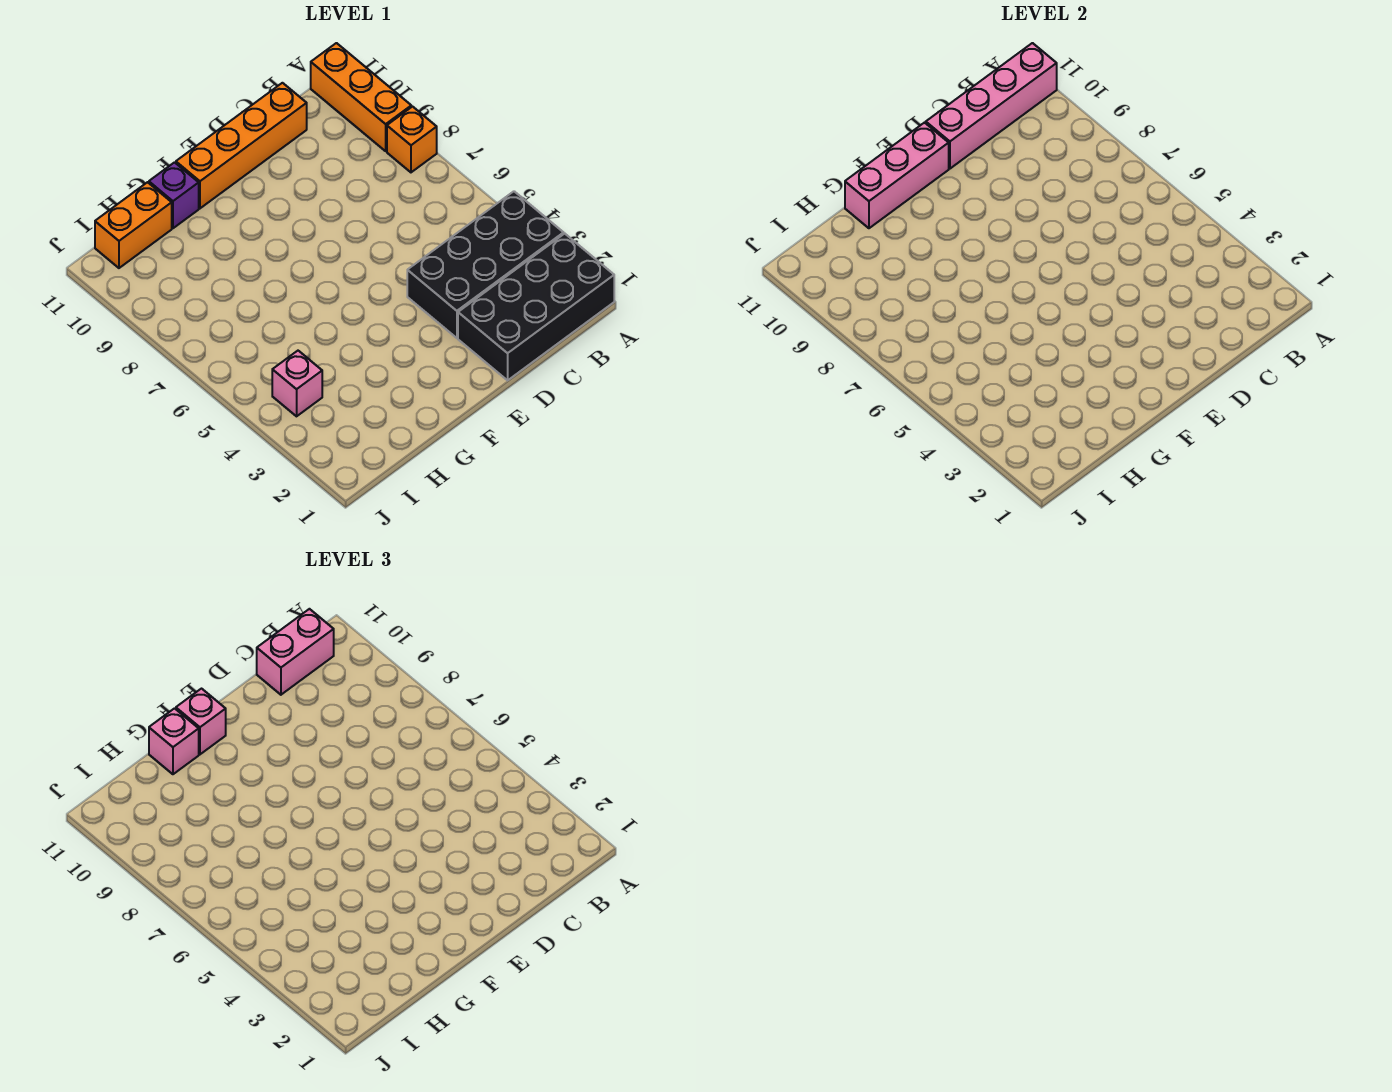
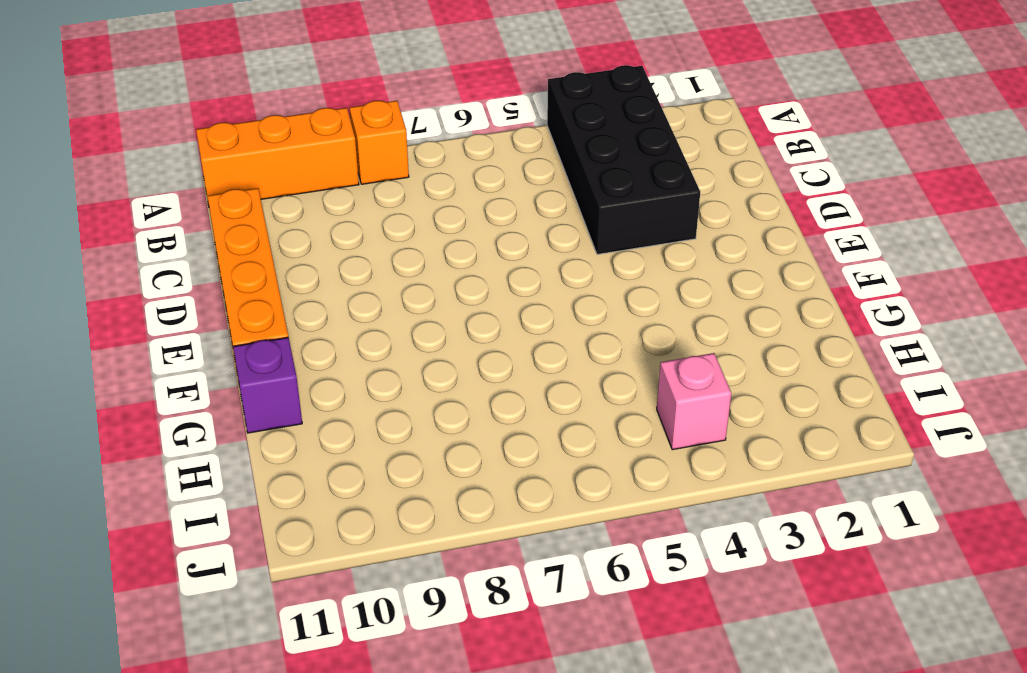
none -> black brick A1:D2 level 1
none -> orange brick H11:I11 level 1
none -> pink brick A11:D11 level 2

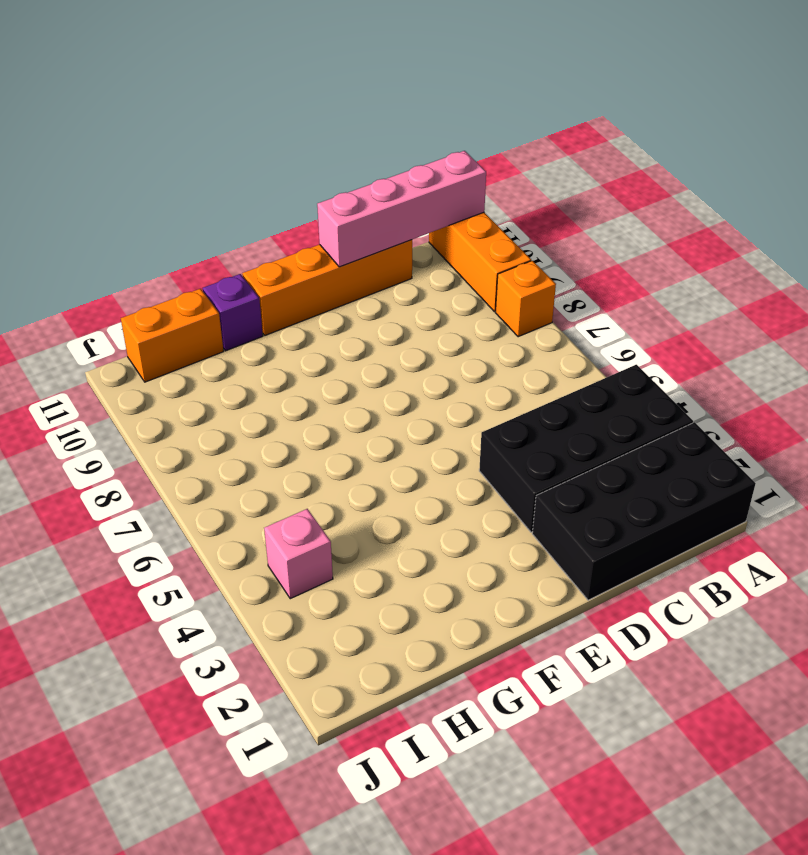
none -> pink brick E11:G11 level 2
none -> pink brick B11:C11 level 3
none -> pink brick F11 level 3

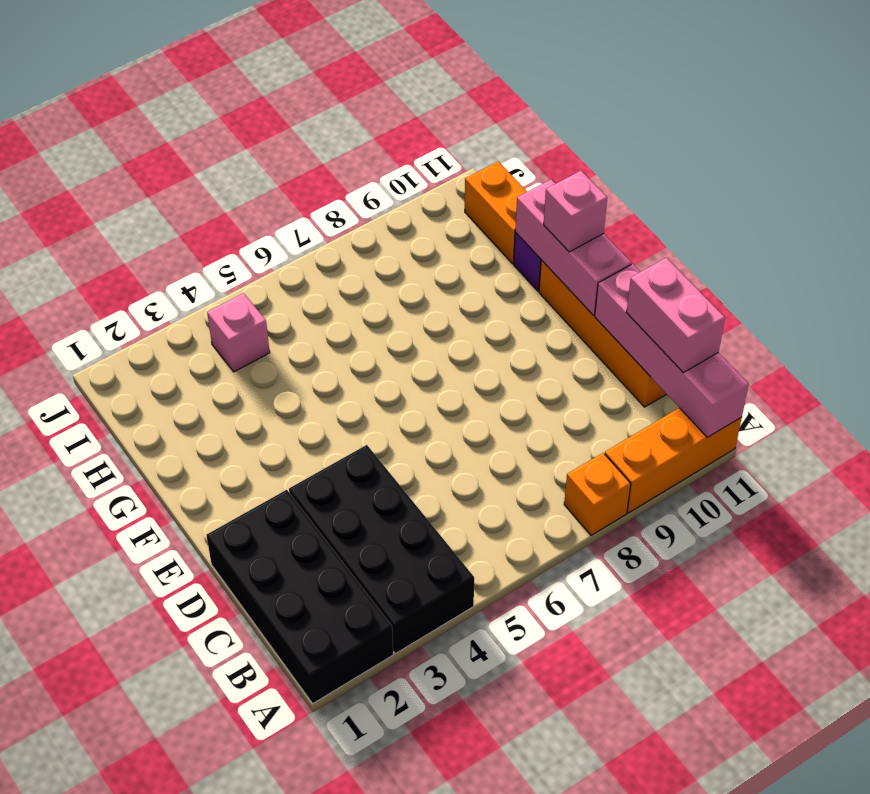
none -> pink brick G11 level 3

